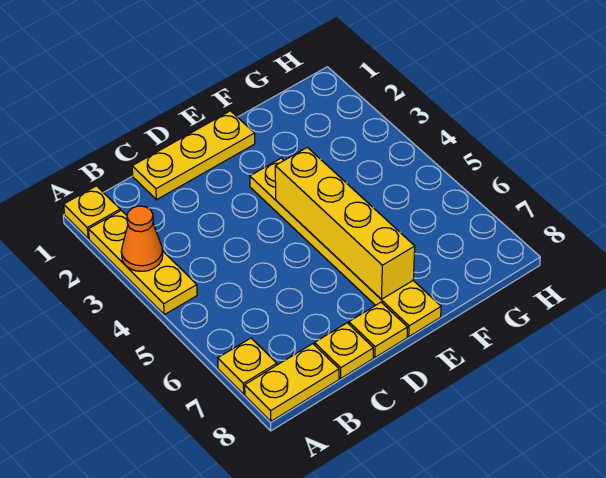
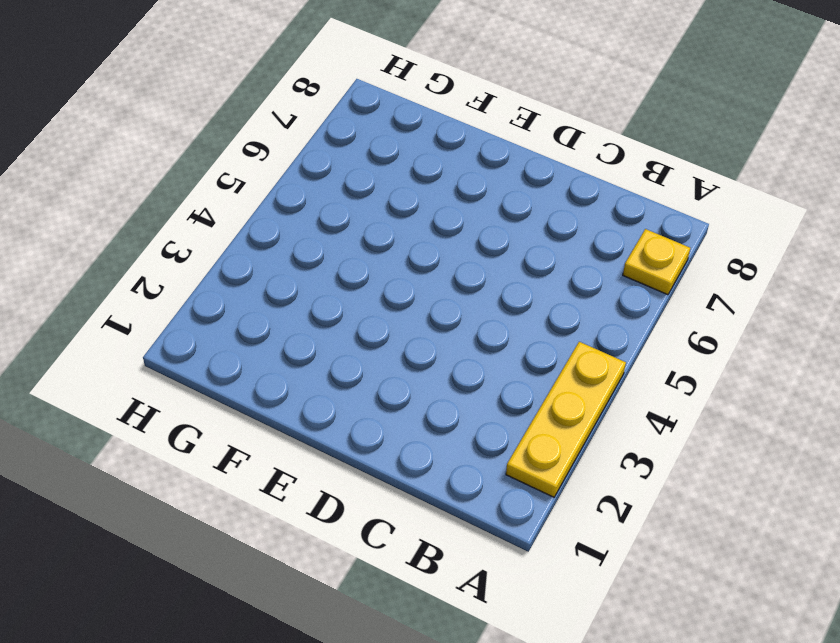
none -> yellow plate A1 level 1
none -> yellow plate A8:B8 level 1

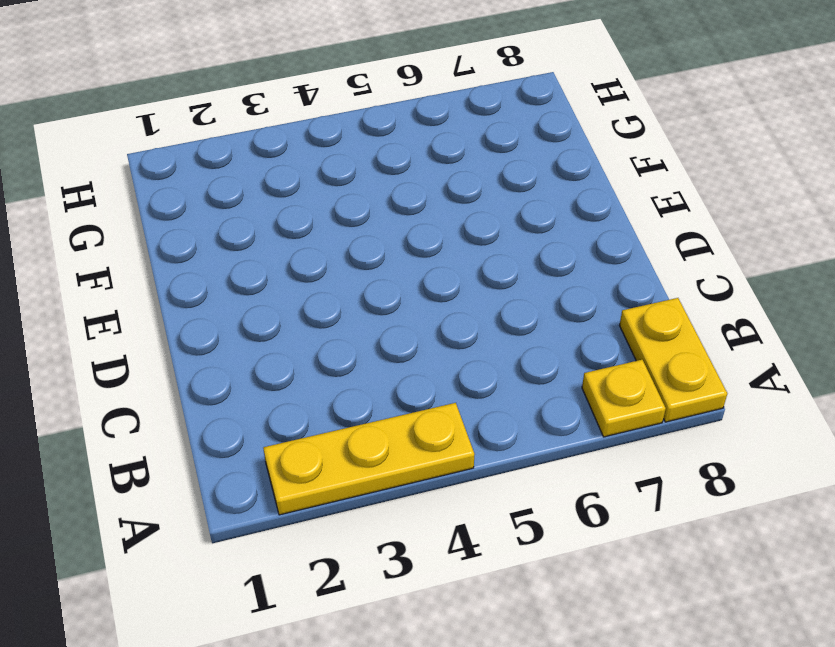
none -> yellow plate A1 level 1
none -> yellow plate C1:E1 level 1

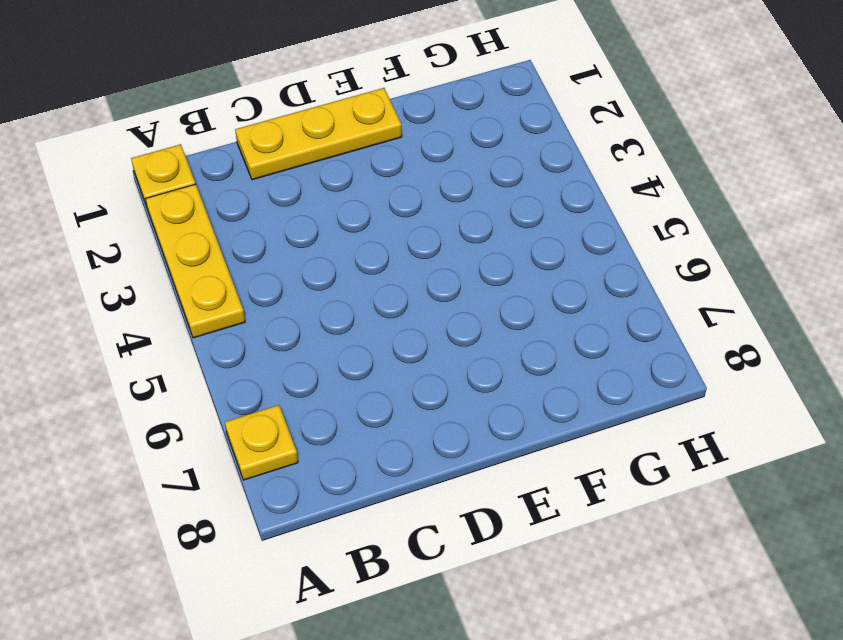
none -> yellow plate A8:B8 level 1
none -> yellow plate C8 level 1

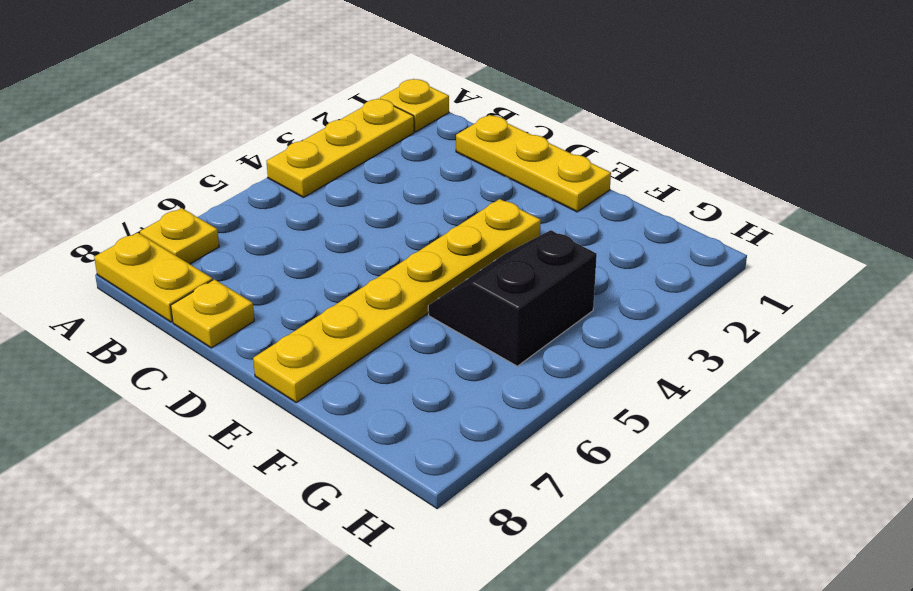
black slope F4:G5 level 1 top G -> none
none -> yellow plate D8 level 1
none -> orange cone A3 level 2

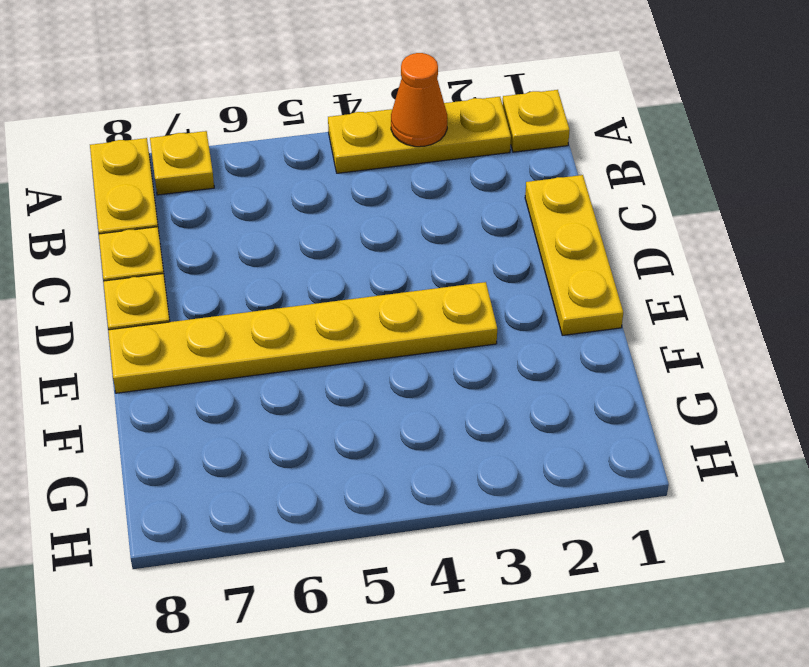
none -> yellow brick E4:E7 level 2

